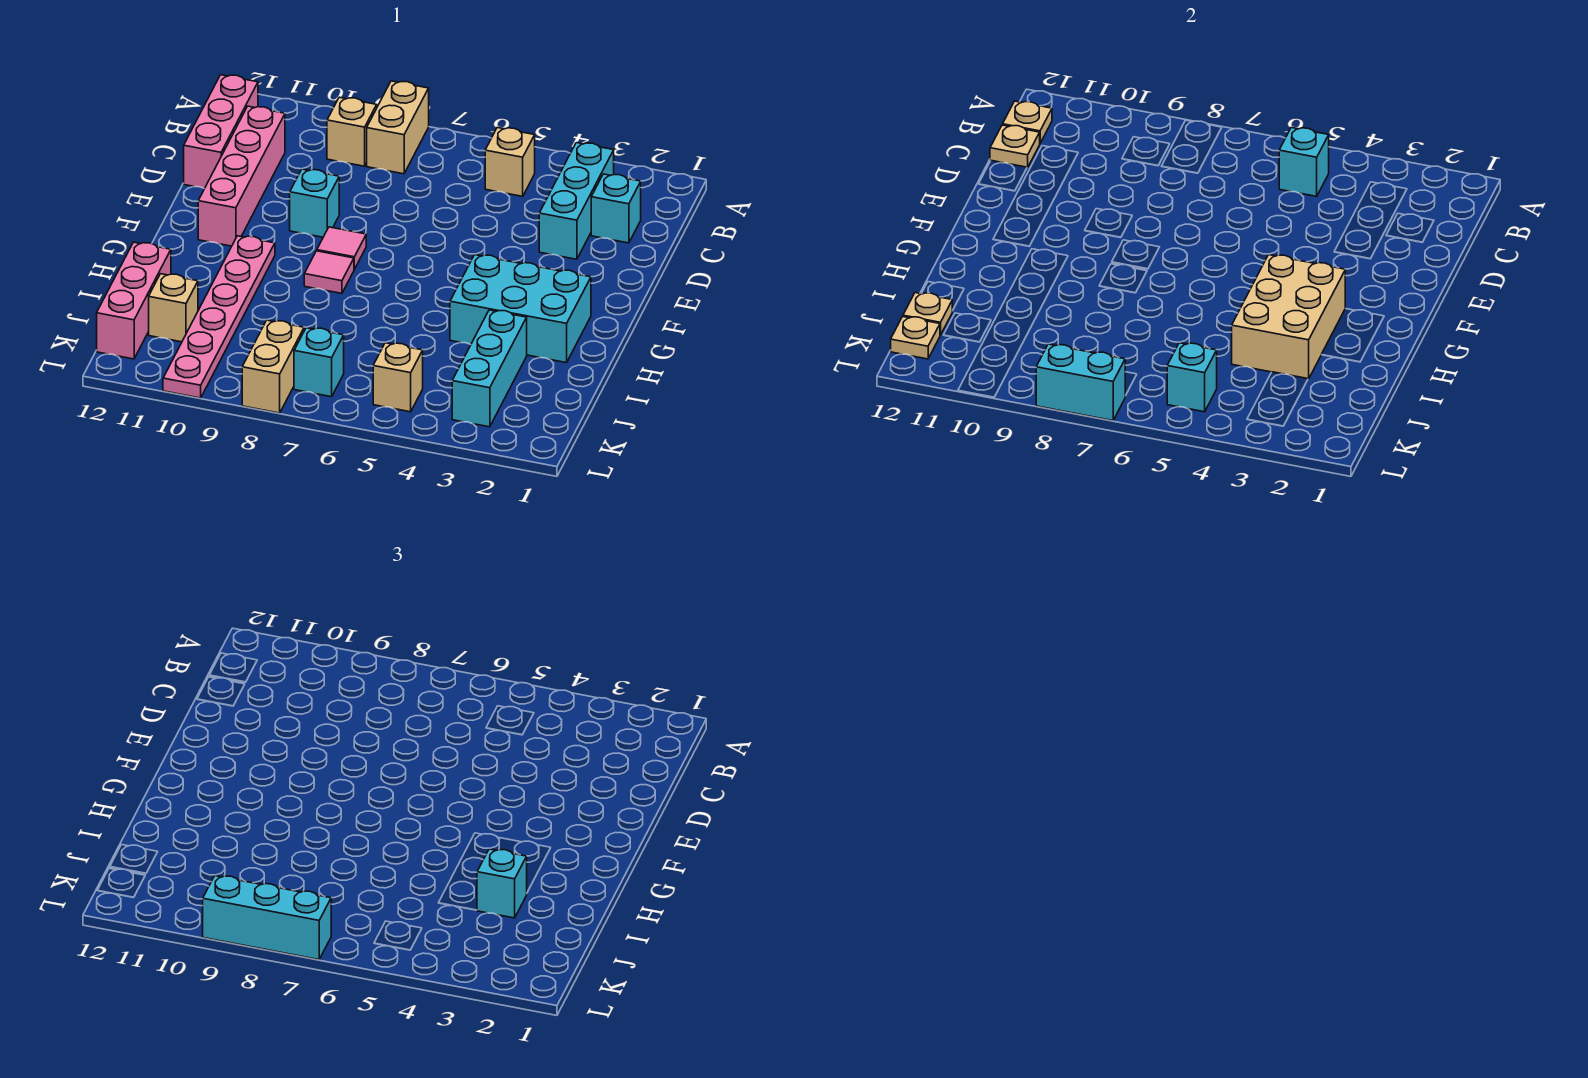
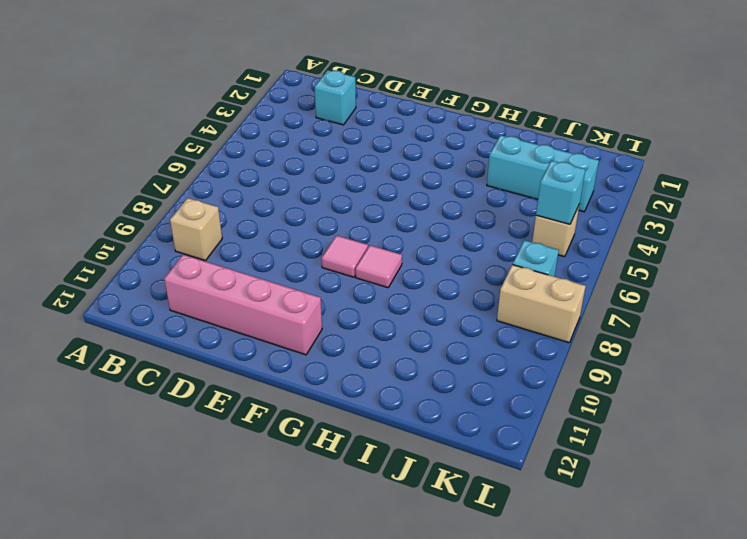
none -> tan brick A8:B8 level 1
none -> cyan brick B3:D3 level 1
none -> tan brick B5 level 1

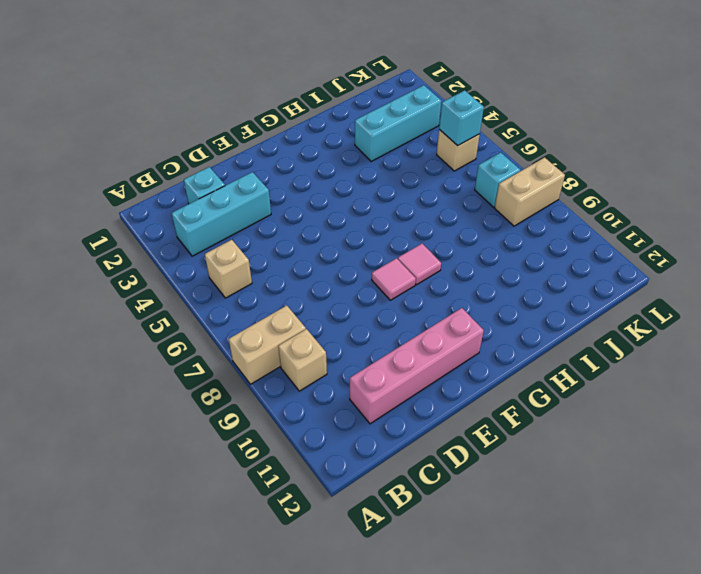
none -> pink brick B12:D12 level 1
none -> cyan brick E9 level 1
none -> cyan brick G2:H4 level 1

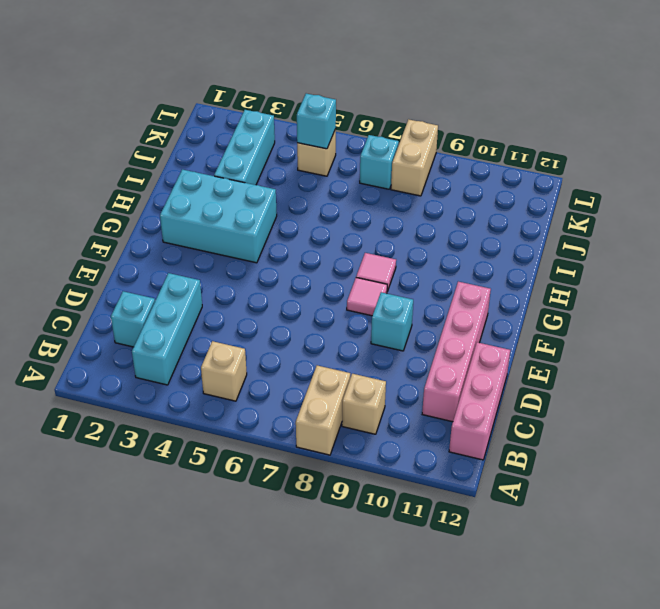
none -> pink plate G10:L10 level 1
none -> pink brick I12:K12 level 1
none -> tan brick J11 level 1

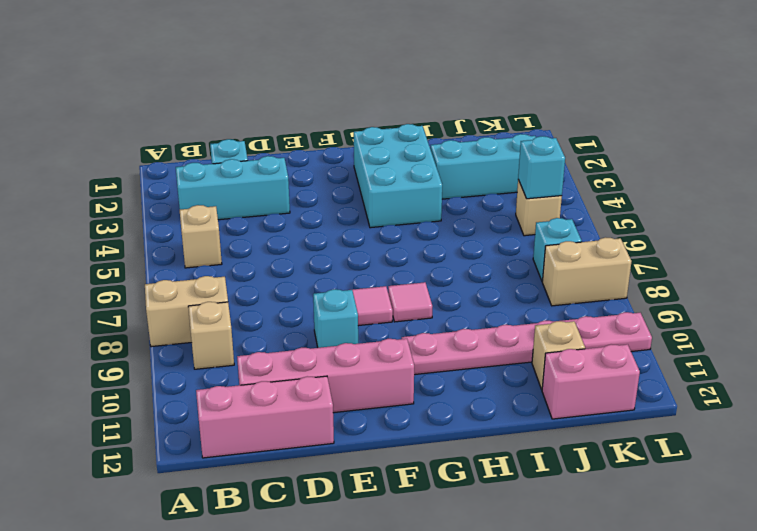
pink brick J12:K12 level 1 -> pink brick I12:K12 level 1
none -> cyan brick B5 level 2
none -> tan plate B12 level 2
none -> tan plate C12 level 2

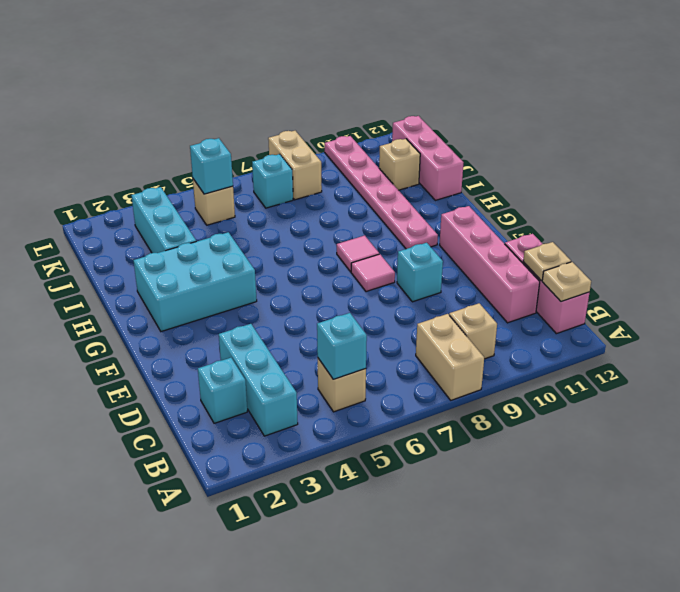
none -> tan brick G3:I4 level 2
none -> tan plate J12 level 2
none -> tan plate K12 level 2

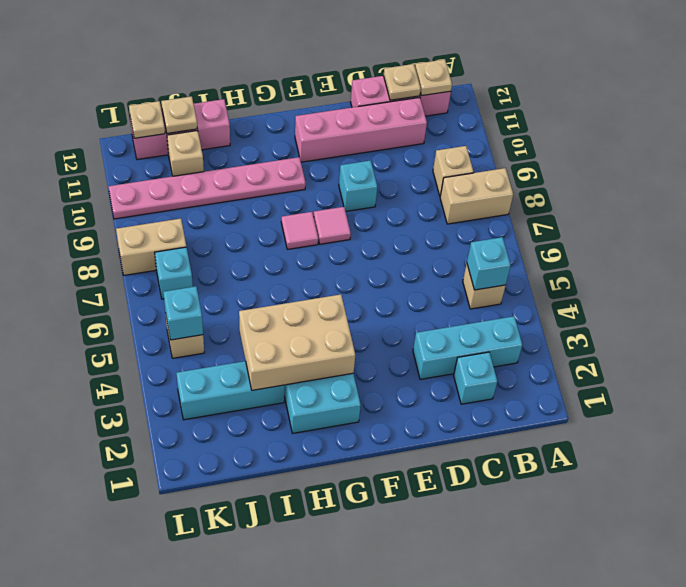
none -> cyan brick L7:L8 level 2
none -> cyan brick I3 level 3
none -> cyan brick L7:L9 level 3

